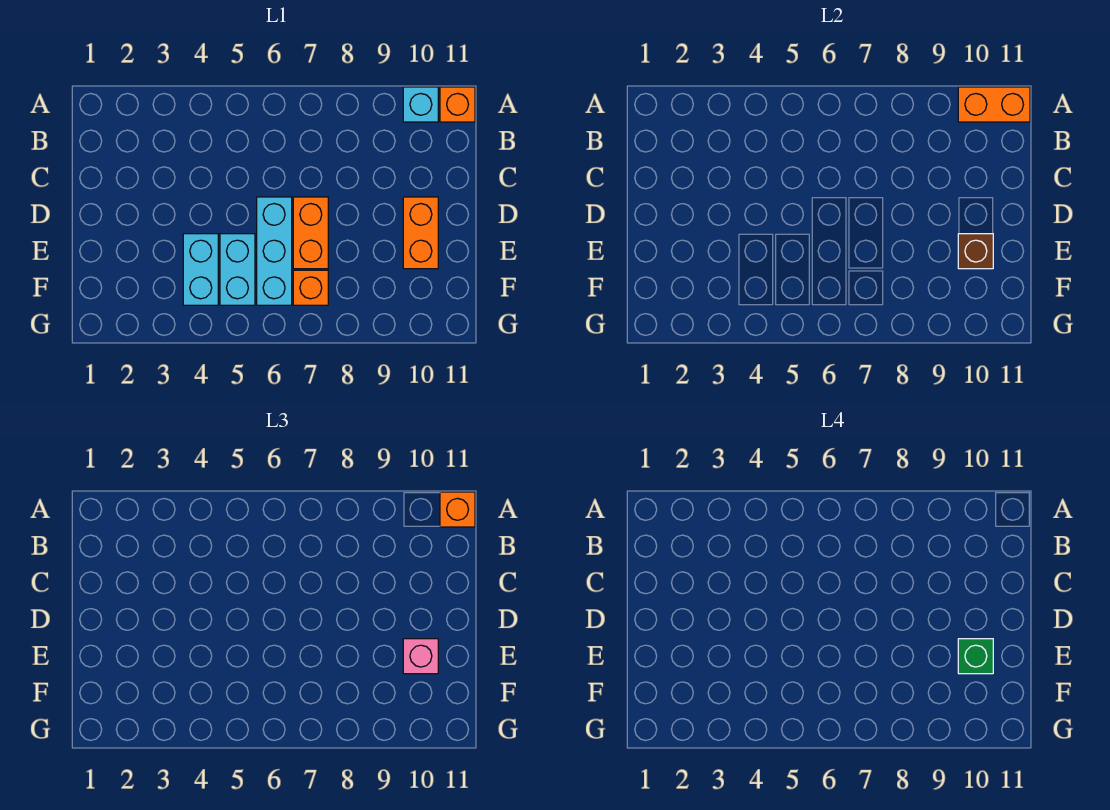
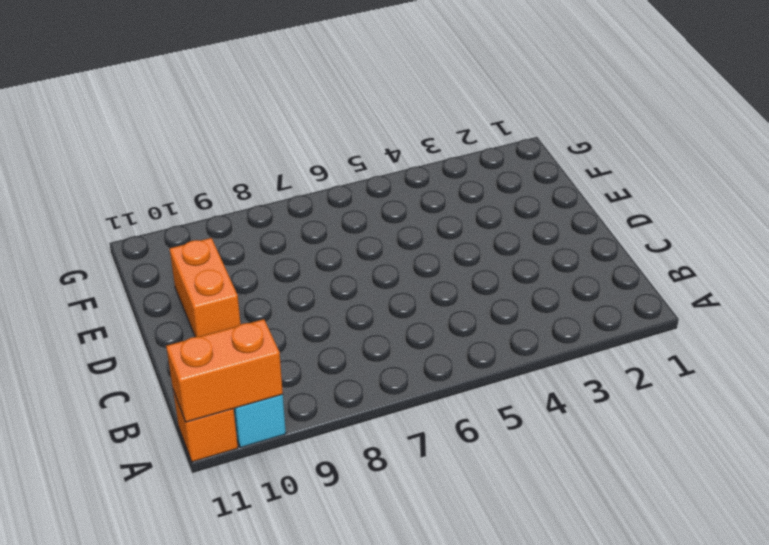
none -> cyan brick D6:F6 level 1
none -> orange brick D7:E7 level 1
none -> cyan brick E4:F4 level 1

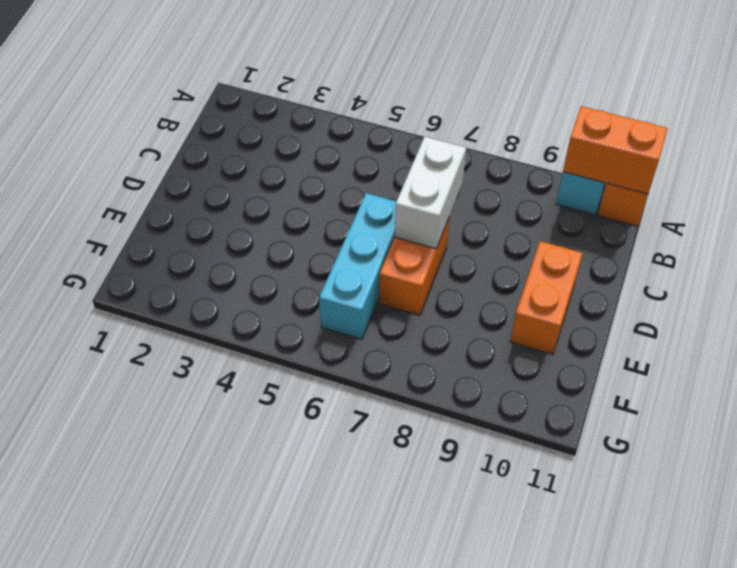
white brick C7:D7 level 2 -> none
none -> cyan brick E4:F4 level 1
none -> cyan brick E5:F5 level 1
none -> orange brick F7 level 1

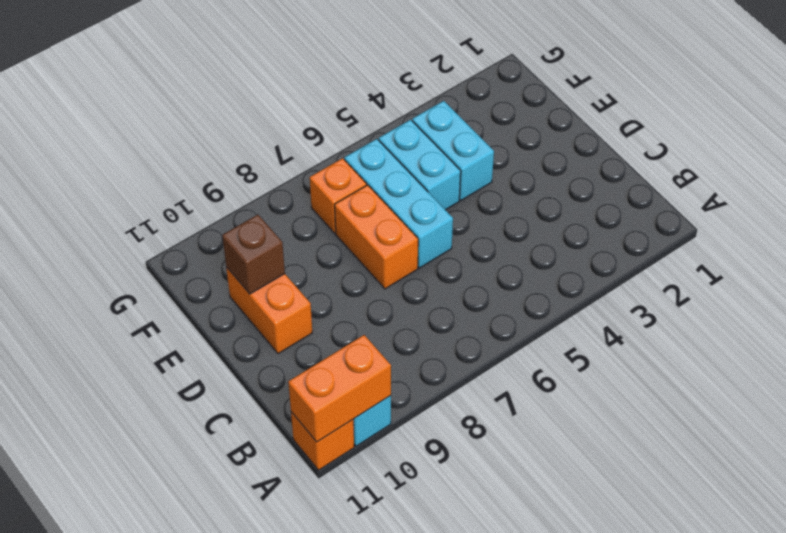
none -> orange brick A11 level 3
none -> pink brick E10 level 3
none -> green brick E10 level 4

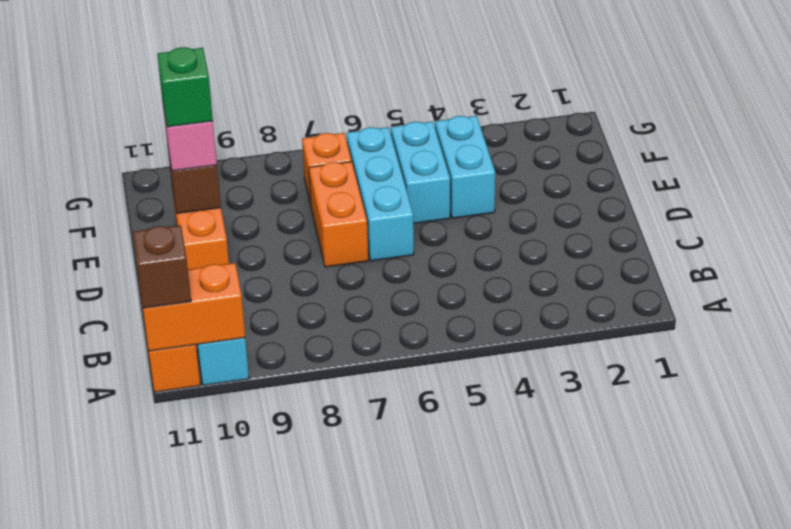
brown brick A11 level 3 -> orange brick A11 level 3

